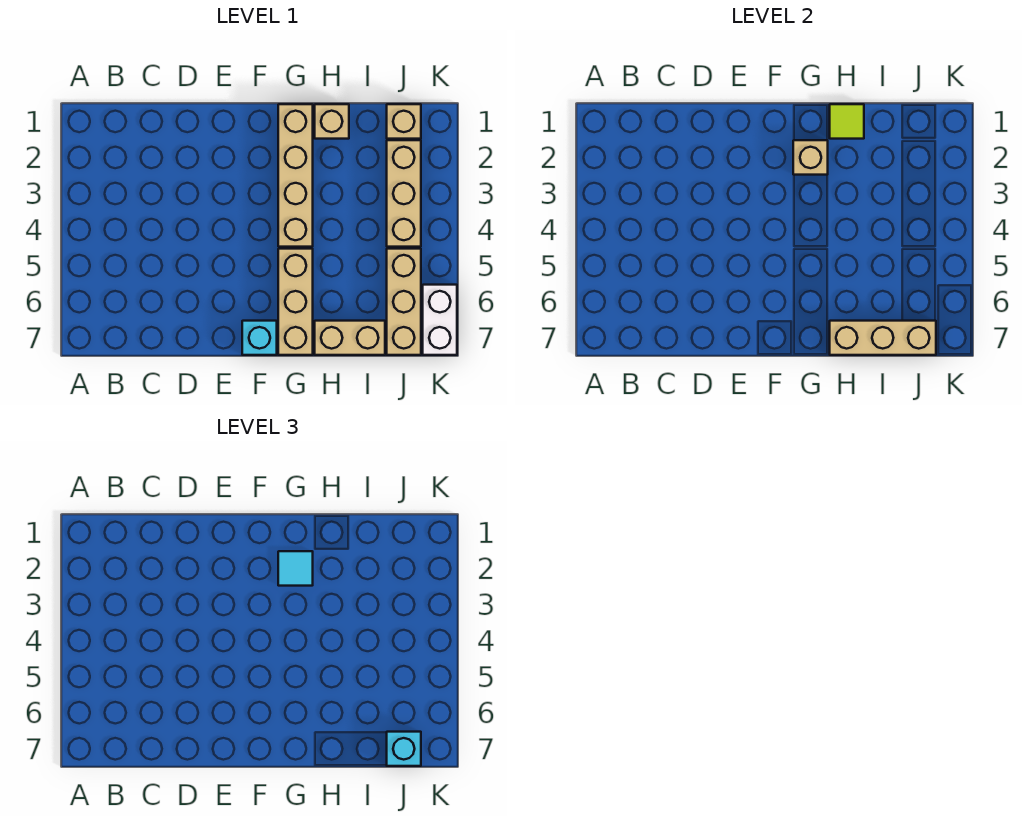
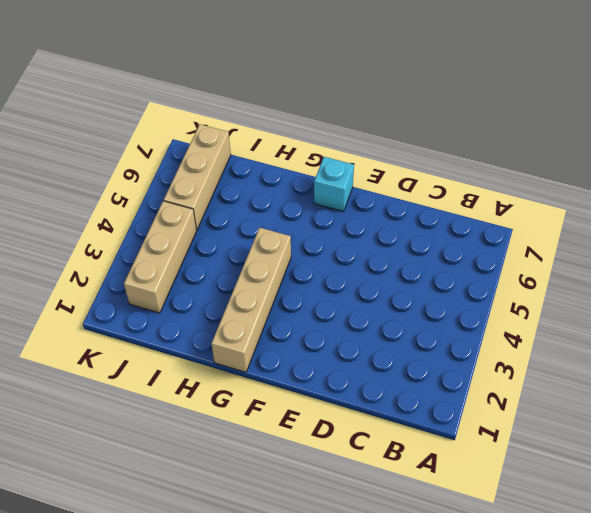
none -> tan brick G5:G7 level 1
none -> tan brick H1 level 1
none -> tan brick H7:I7 level 1

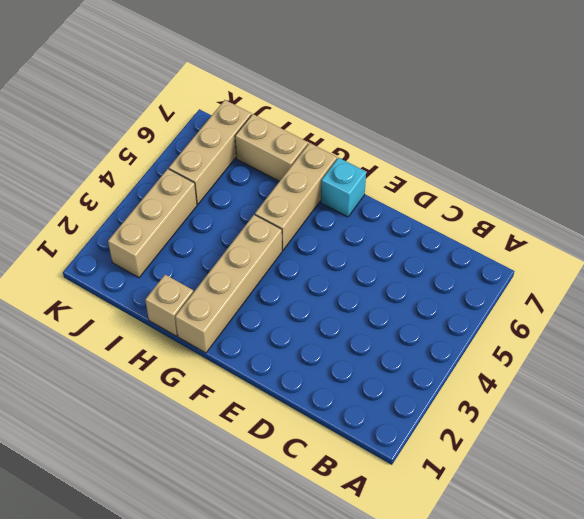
none -> tan brick J1 level 1
none -> white brick K6:K7 level 1
none -> tan brick G2 level 2

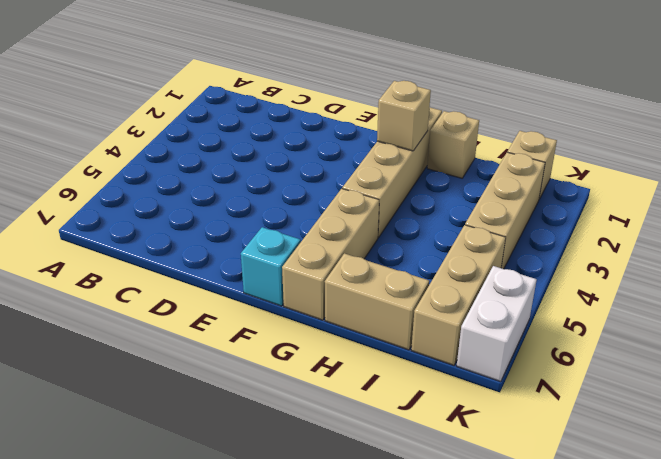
none -> lime tile H1 level 2
none -> tan brick H7:J7 level 2
none -> cyan tile G2 level 3

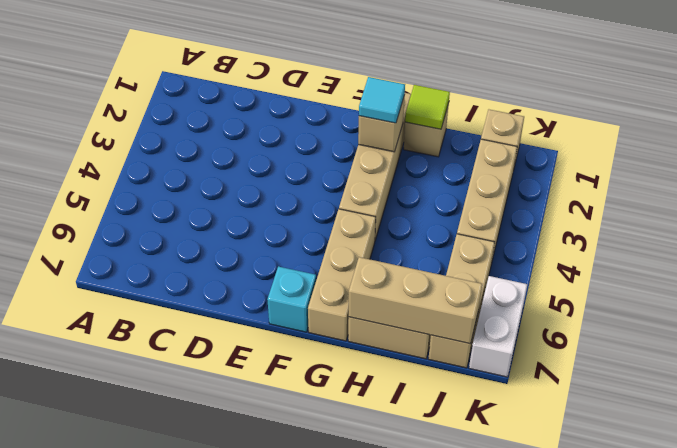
none -> cyan brick J7 level 3

